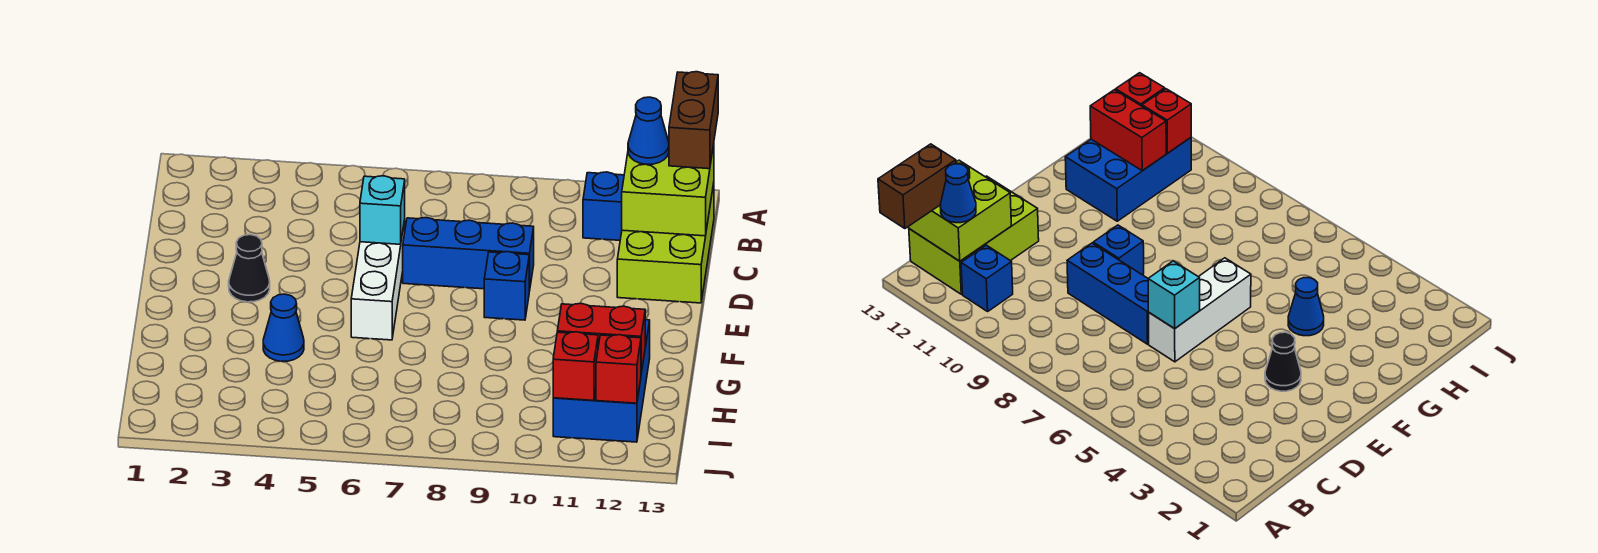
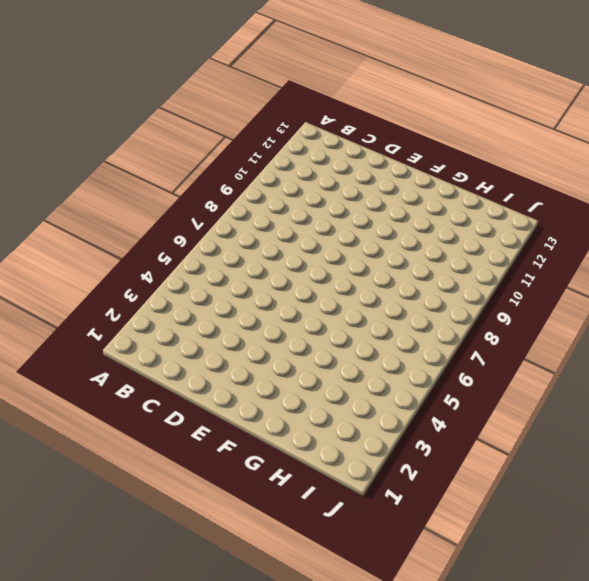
none -> blue brick B11 level 1
none -> lime brick B12:D13 level 1
none -> white brick D6:F6 level 1

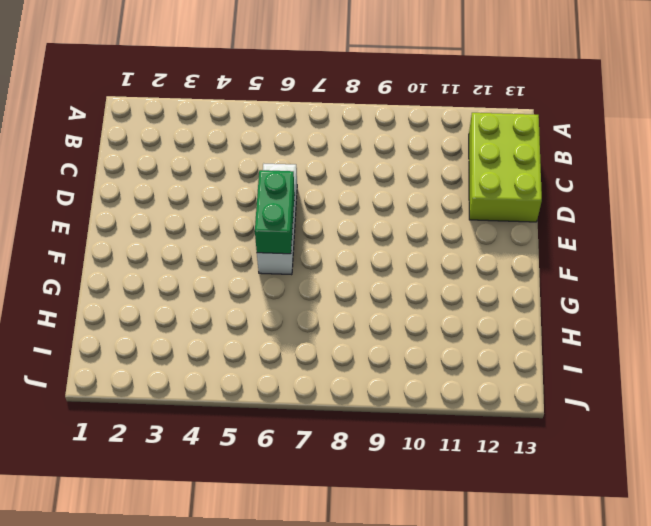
green brick E6:F6 level 2 -> none
none -> blue brick B11 level 1
none -> blue brick D7:D9 level 1
none -> black cone E3 level 1

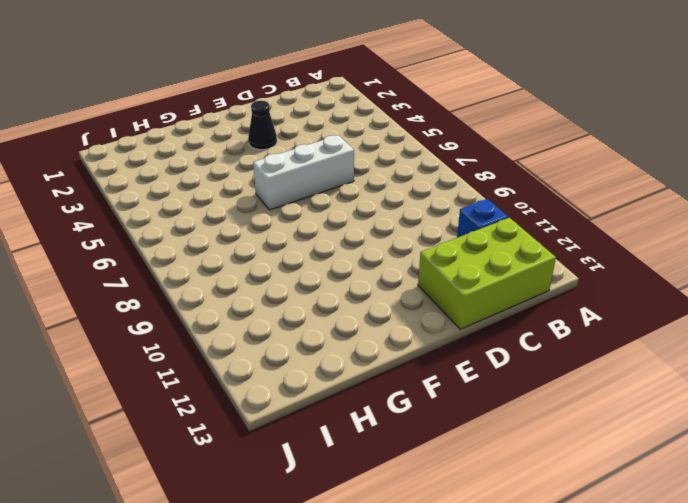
none -> blue brick D7:D9 level 1
none -> blue brick E9 level 1
none -> blue cone G4 level 1

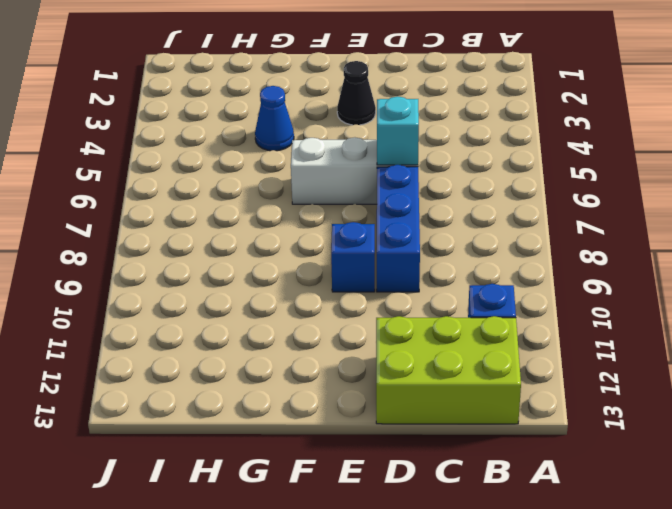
none -> blue brick G11:I12 level 1
none -> lime brick B12:C13 level 2
none -> red brick H11:H12 level 2

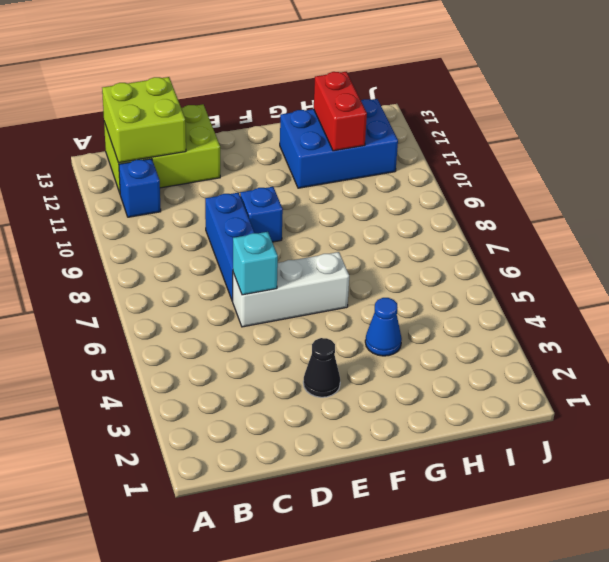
none -> red brick I11 level 2
none -> red brick I12 level 2
none -> brown brick A13:B13 level 3

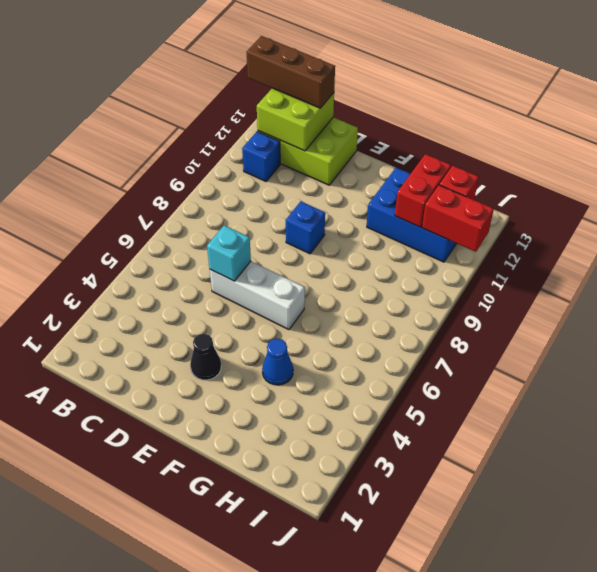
brown brick A13:C13 level 3 -> brown brick A13:B13 level 3
red brick I11:J11 level 2 -> red brick I11 level 2
none -> blue brick D7:D9 level 1
none -> blue cone B12 level 3

